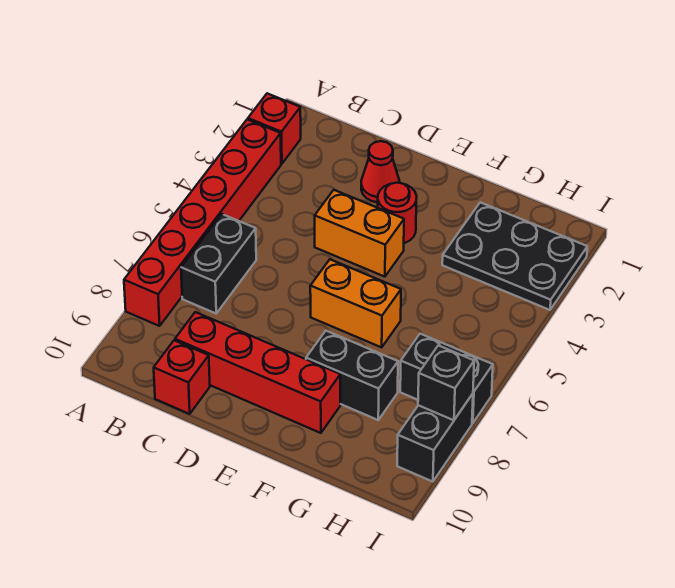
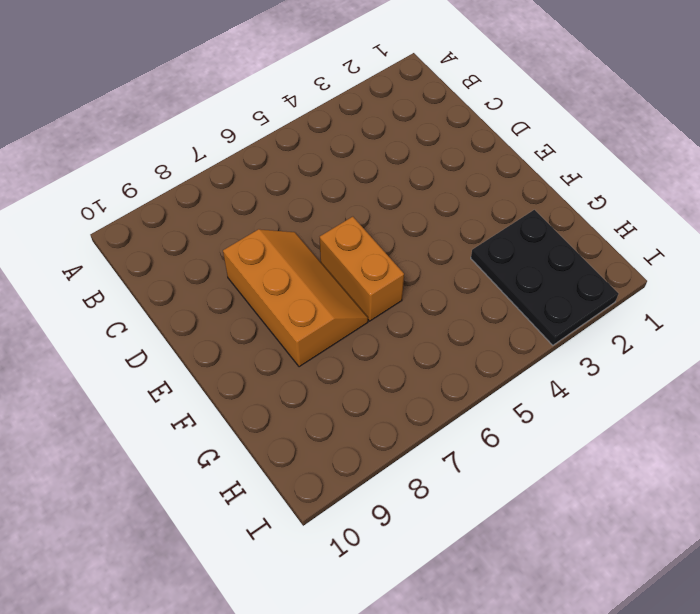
orange slope D7:F8 level 1 top 8 -> black brick F8:G8 level 1
none -> red brick A2 level 1
none -> red brick A3:A8 level 1
none -> black brick B6:B7 level 1

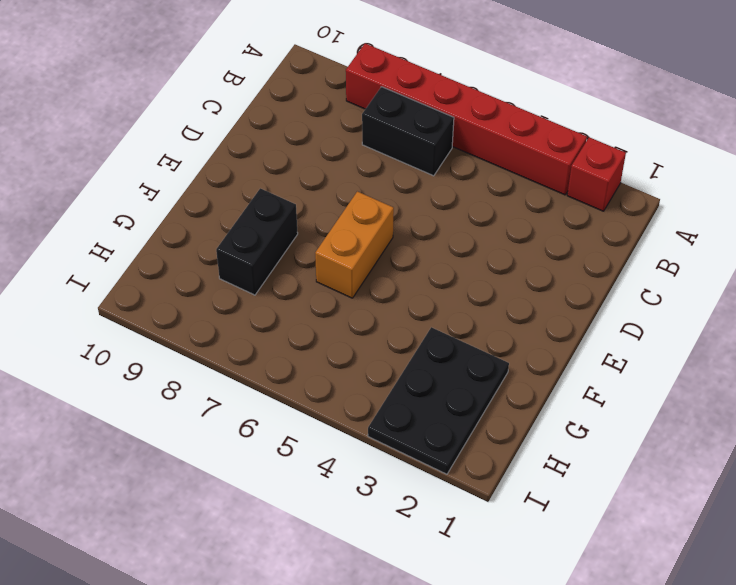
none -> red brick C9:F9 level 1
none -> red brick C10 level 1
none -> red cone D2 level 1

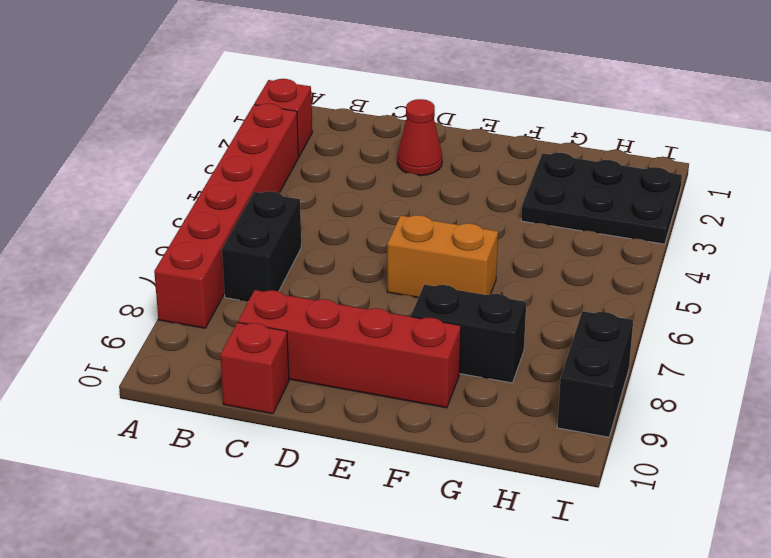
none -> orange brick D4:E4 level 1
none -> red round brick E3 level 1
none -> black brick H7:I7 level 1

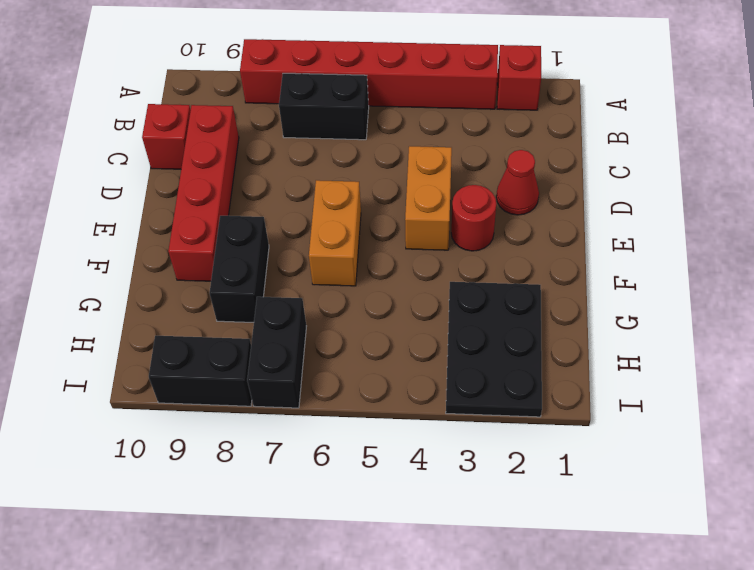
none -> black brick I8 level 2

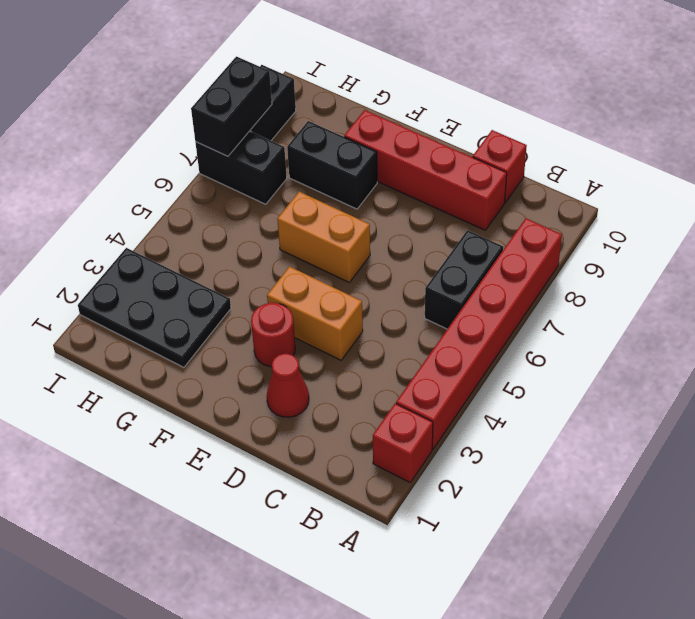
black brick I7:I8 level 2 -> black brick I8 level 2

